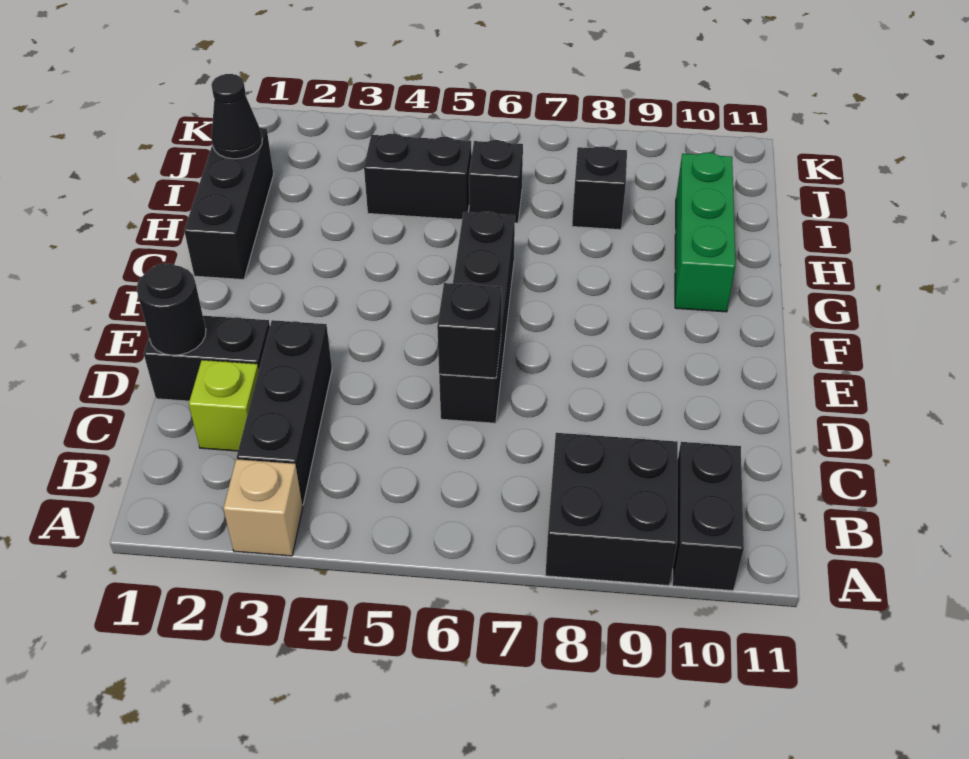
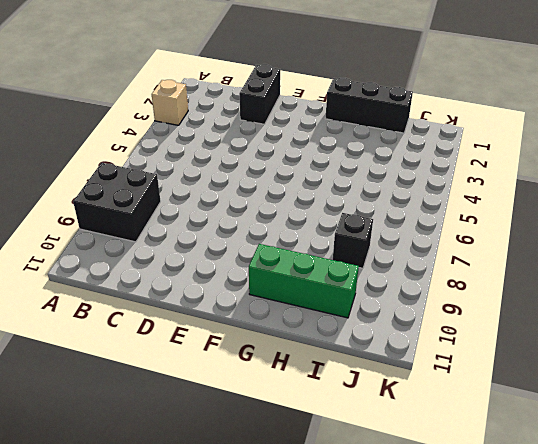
none -> black brick A10:B10 level 1
none -> black brick B3:D3 level 1
none -> lime brick C2 level 1

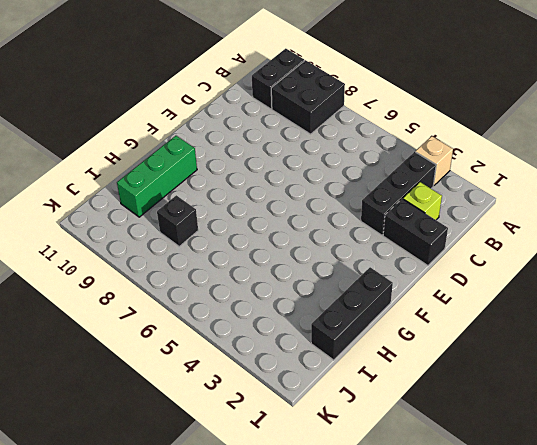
none -> black brick D6:G6 level 1
none -> black brick I4:I5 level 1
none -> black brick I6 level 1

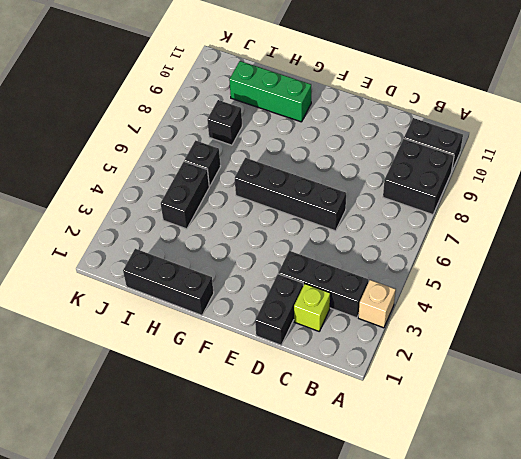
none -> black round brick D1 level 2
none -> black brick D6 level 2
none -> black cone I1 level 2

